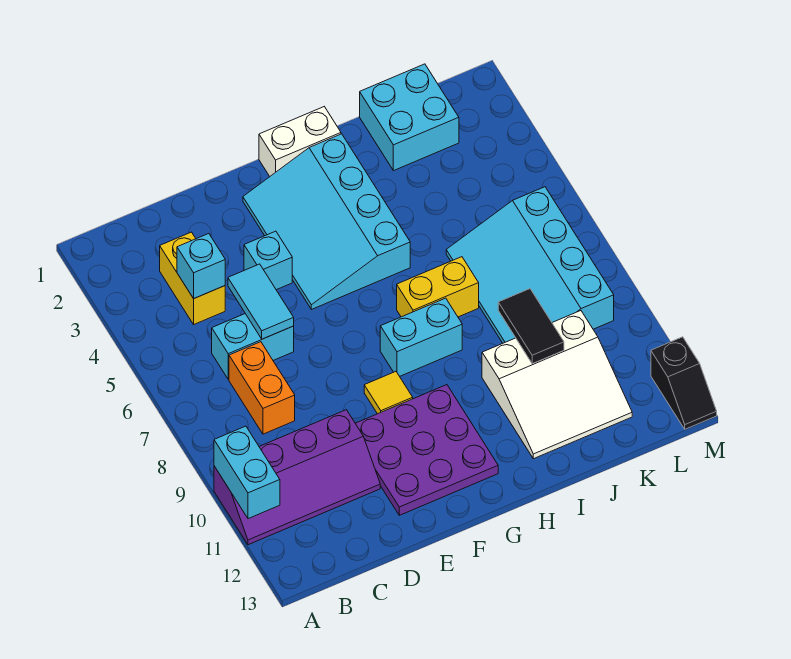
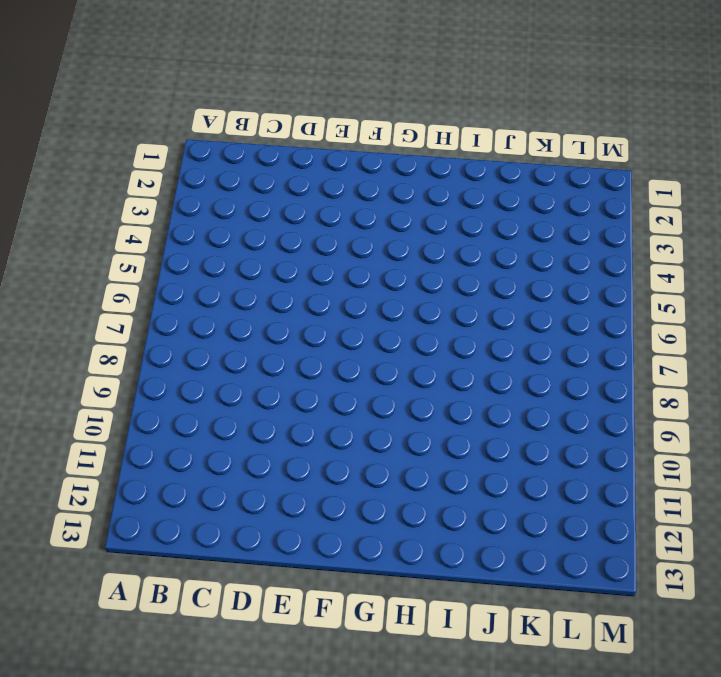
none -> purple slope A10:D11 level 1 top 10
none -> yellow brick C3:C4 level 1
none -> cyan brick C6:D6 level 1

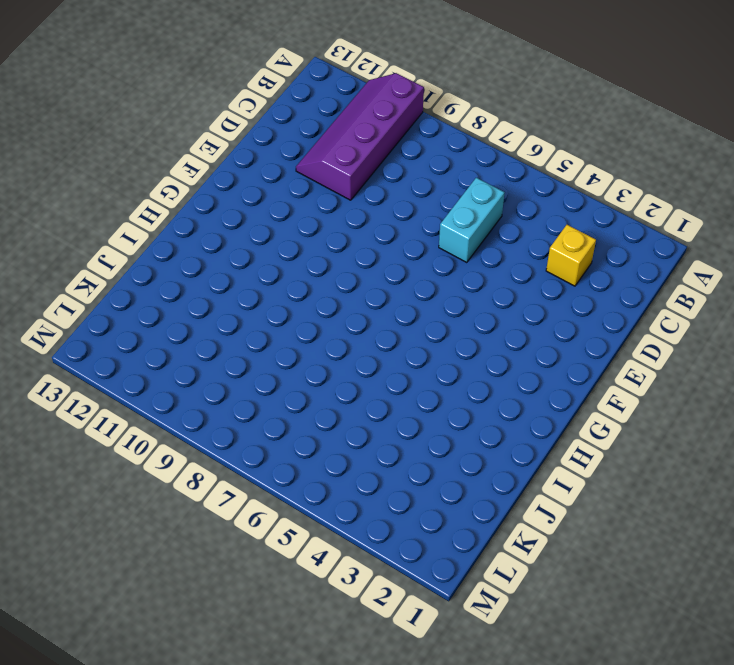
yellow brick C3 level 1 -> yellow brick C3:C4 level 1
none -> orange brick C7:C8 level 1
none -> cyan brick E4 level 1
none -> purple plate E10:G12 level 1

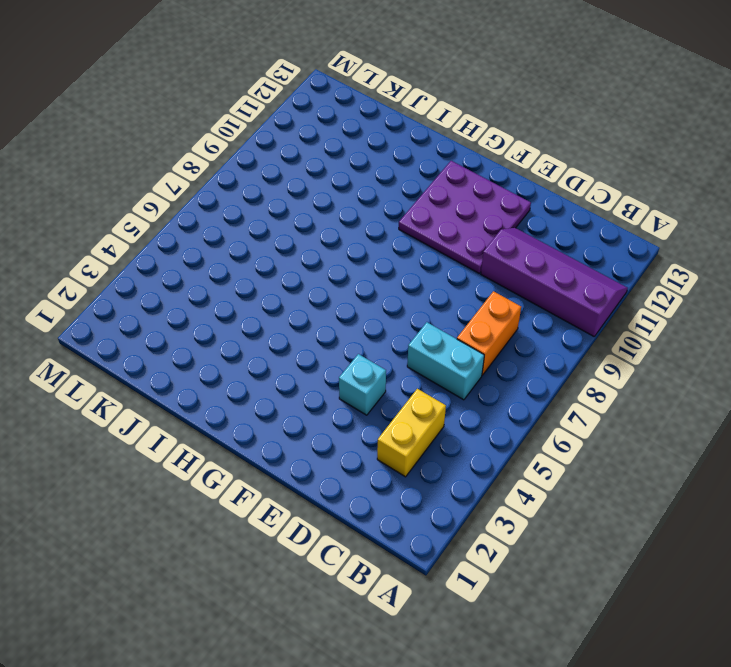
none -> cyan slope F2:H5 level 1 top H
none -> yellow tile F9 level 1
none -> white brick G1:H1 level 1

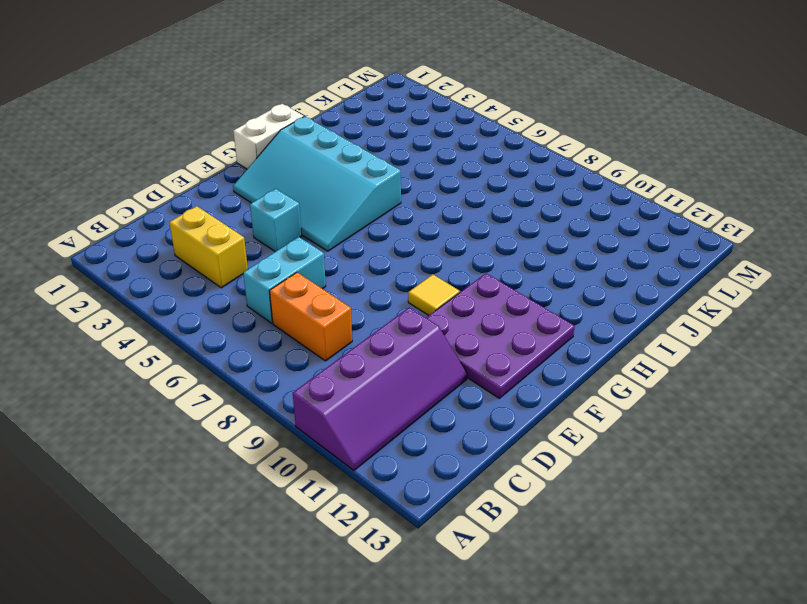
none -> cyan brick G8:H8 level 1
none -> yellow brick H7:I7 level 1
none -> white slope I10:K12 level 1 top 10

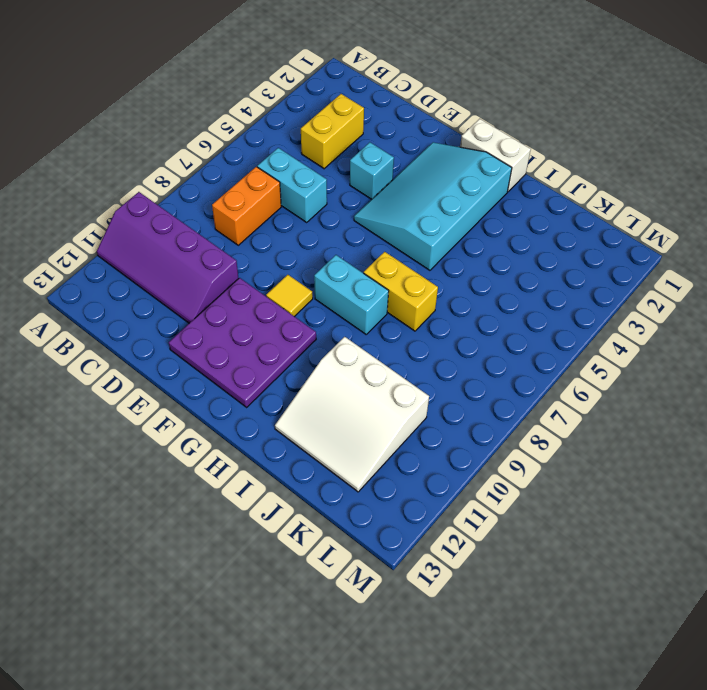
none -> cyan brick J1:K2 level 1
none -> cyan slope J6:L9 level 1 top L
none -> black slope M12:M13 level 1 top 12

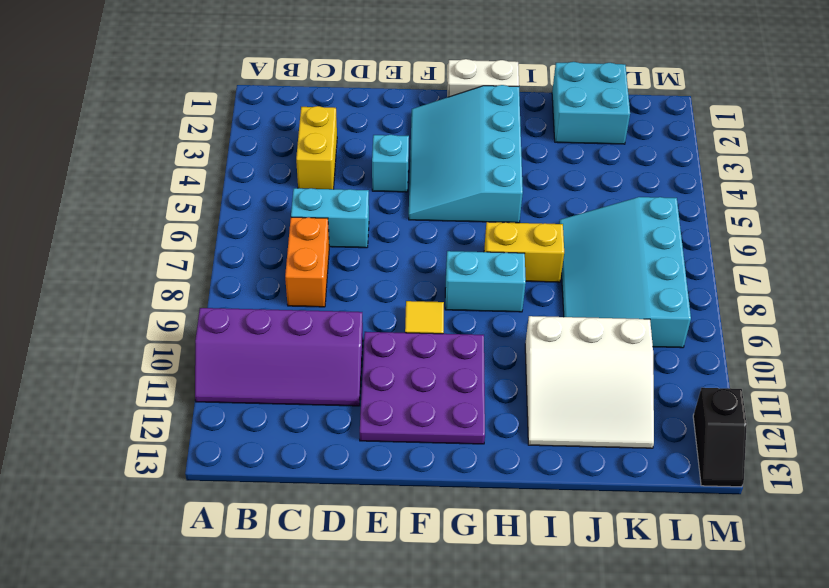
none -> cyan brick A10:A11 level 2
none -> cyan brick C4 level 2
none -> cyan tile D5:D6 level 2

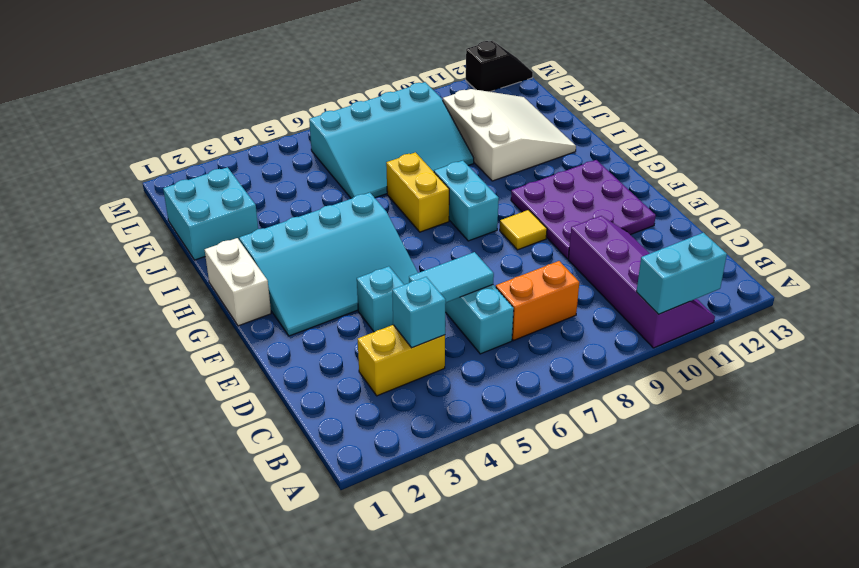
none -> black tile J9:J10 level 2

